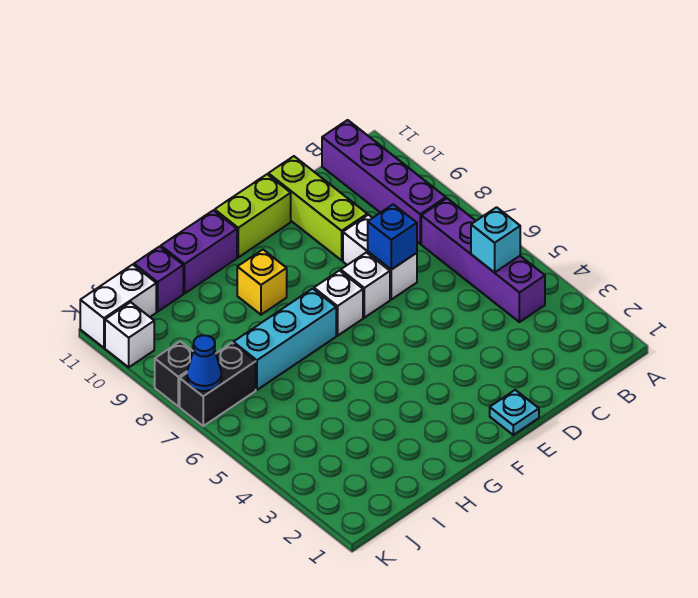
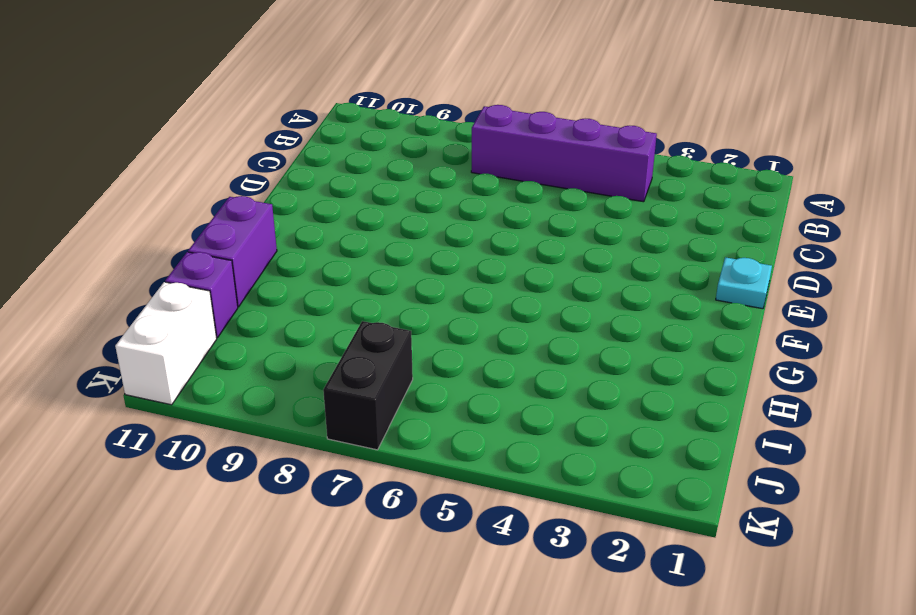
none -> purple brick B8:B11 level 1
none -> white brick D7:D8 level 1
none -> lime brick D9:D11 level 1

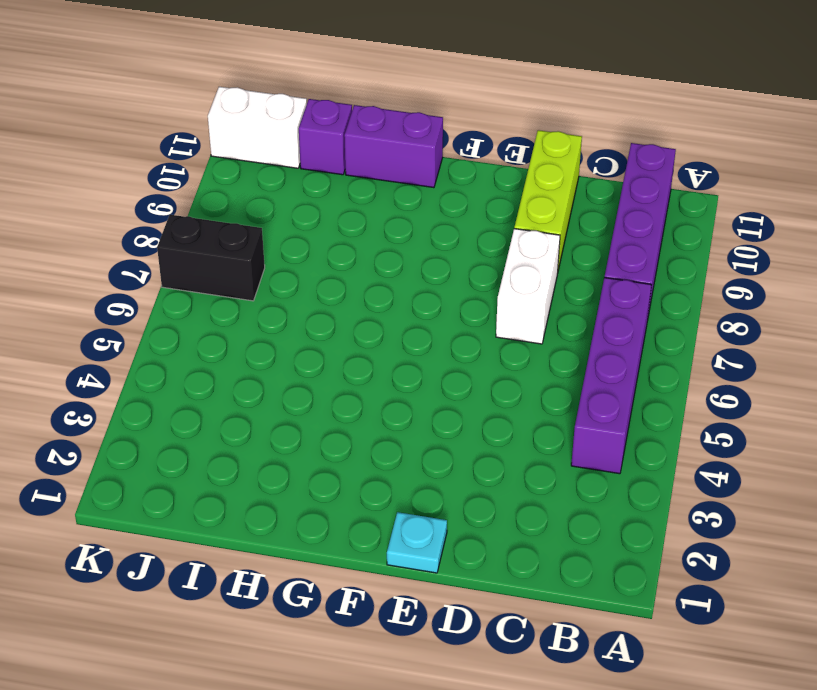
none -> white brick E7 level 1
none -> lime brick E11:F11 level 1
none -> white brick F7 level 1

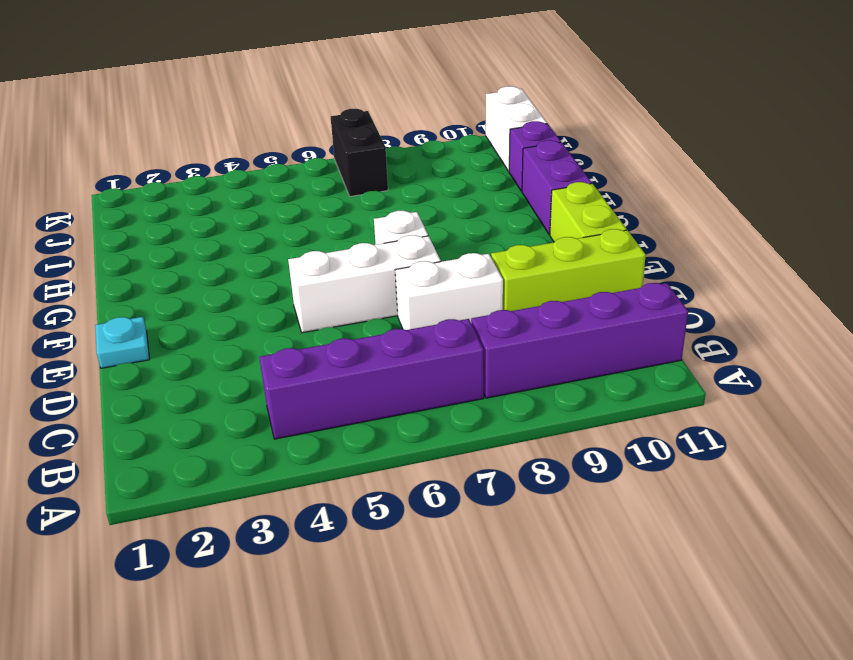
white brick E5:E7 level 1 -> white brick E7 level 1
none -> cyan brick G7:I7 level 1
none -> yellow brick G9 level 1
none -> black brick K8 level 1

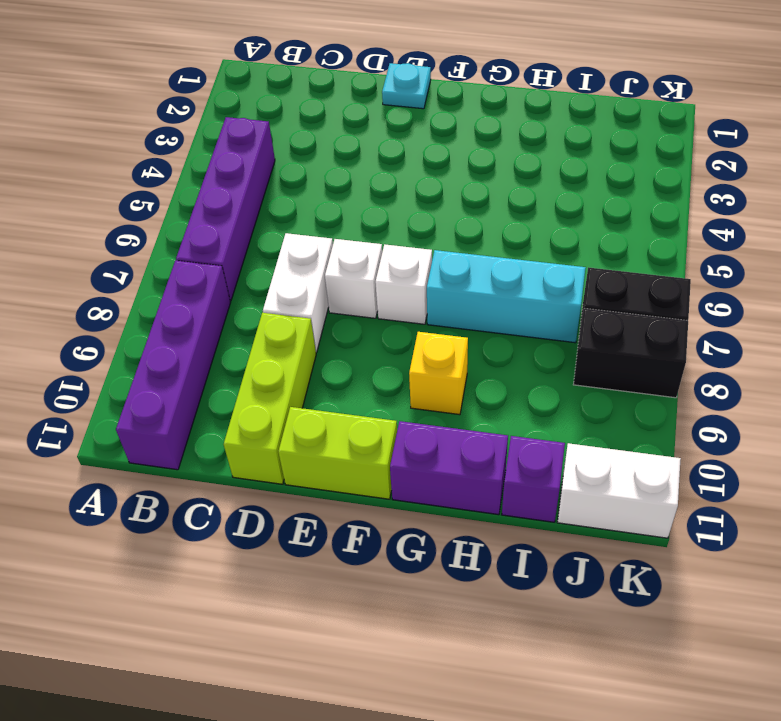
black brick J8:K8 level 1 -> black brick K8 level 1
none -> white brick K10 level 1
none -> cyan brick B5 level 2
none -> blue brick D7 level 2

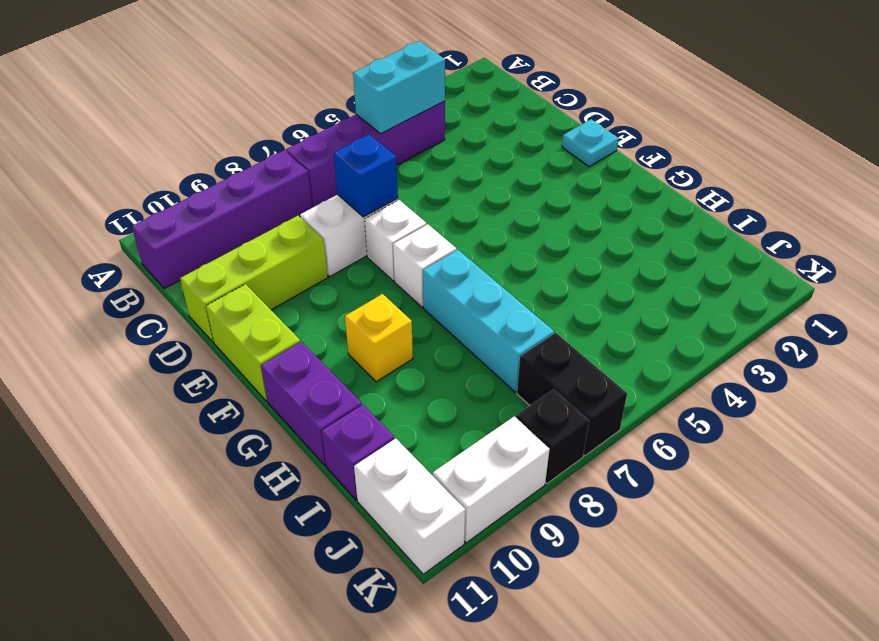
cyan brick B4:B5 level 2 -> cyan brick B5 level 2
white brick K9:K10 level 1 -> white brick K10 level 1
none -> blue cone K7 level 2

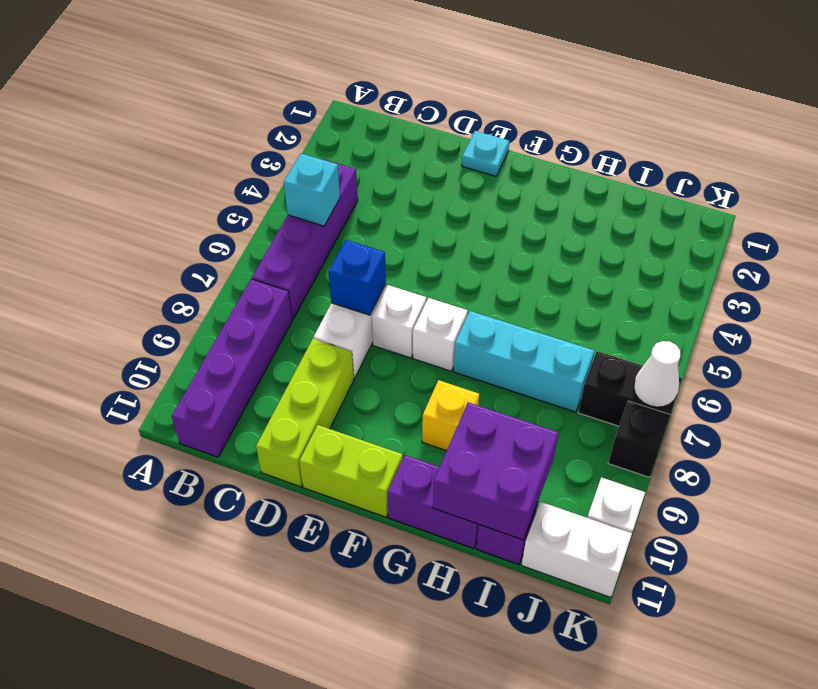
purple brick H10:I11 level 2 -> none
white cone K7 level 2 -> blue cone K7 level 2

